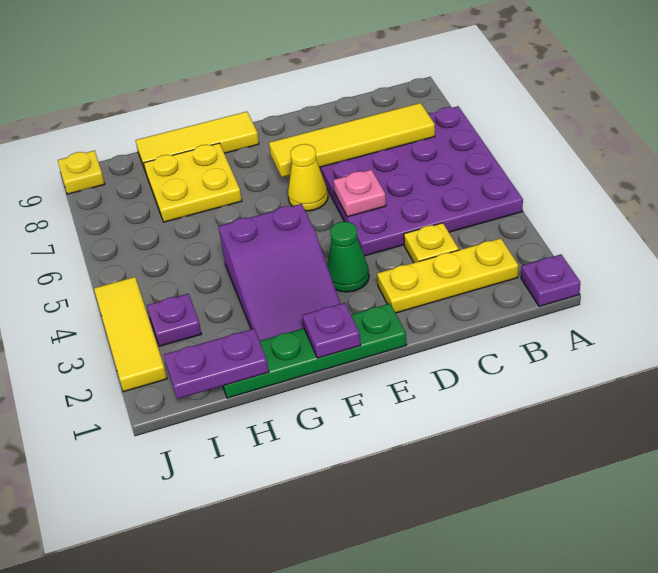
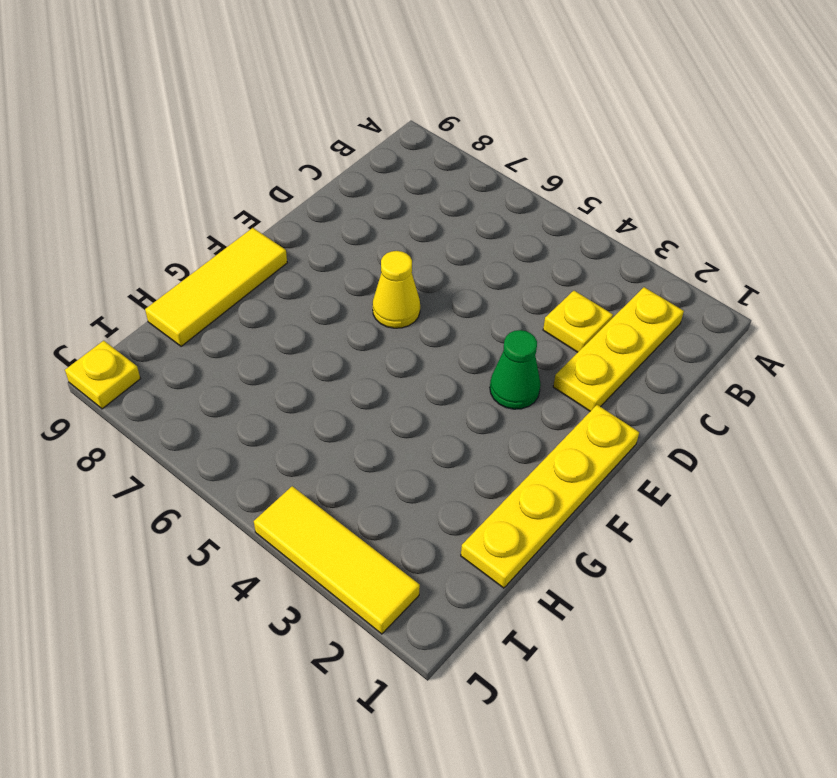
yellow plate E1:H1 level 1 -> green plate E1:H1 level 1
none -> purple plate A1 level 1
none -> purple plate A4:D7 level 1
none -> purple slope F2:G4 level 1 top 4

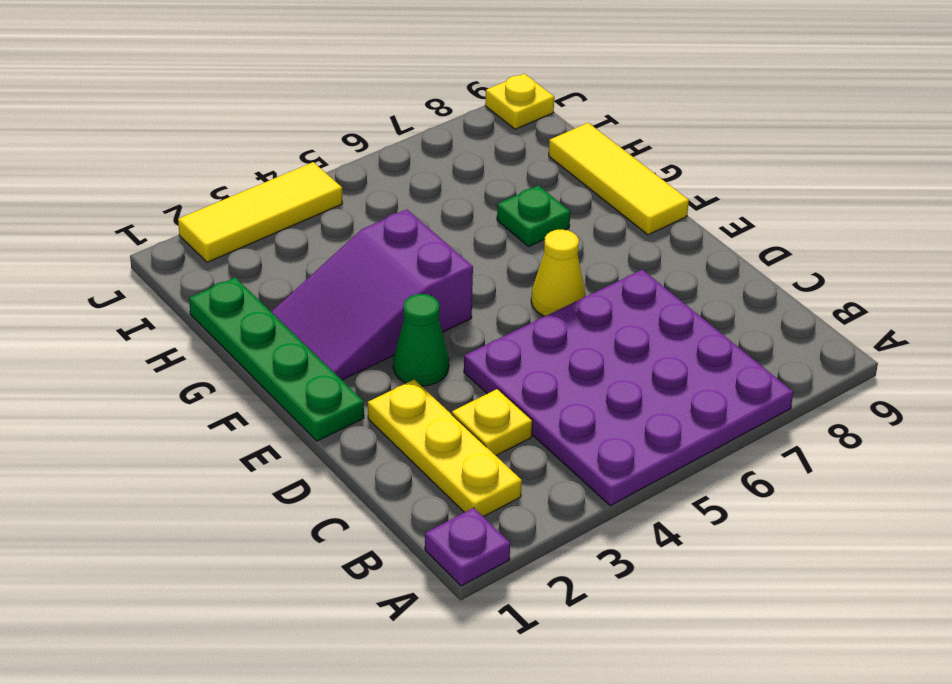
green plate G7 level 1 -> yellow plate G7:H8 level 1
none -> purple plate I3 level 1
none -> yellow tile B7:E7 level 2
none -> pink plate D5 level 2

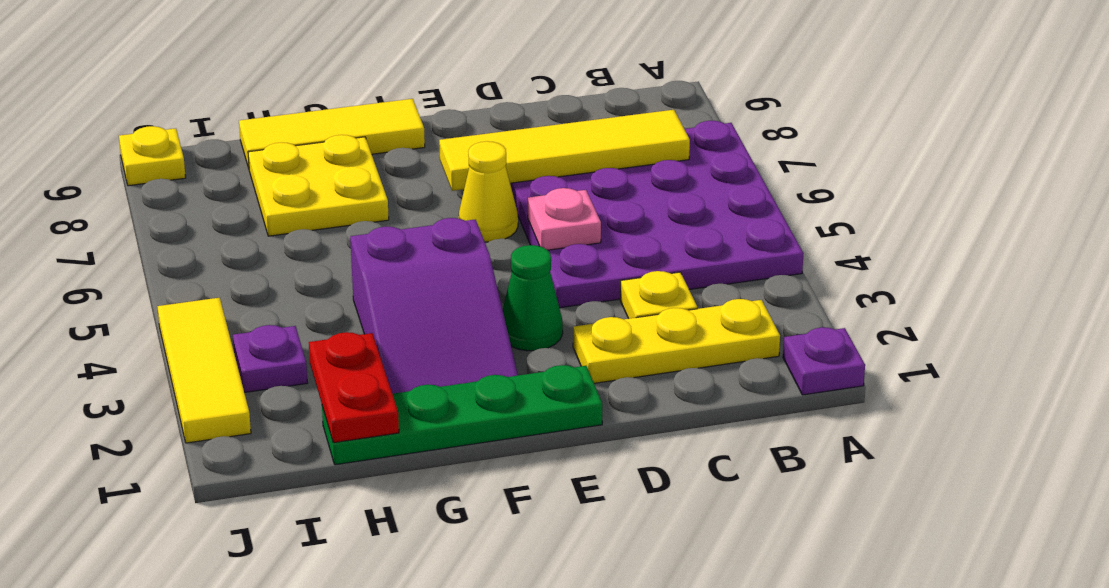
red plate H1:H2 level 2 -> purple plate H1:I1 level 2
none -> purple plate F1 level 2

